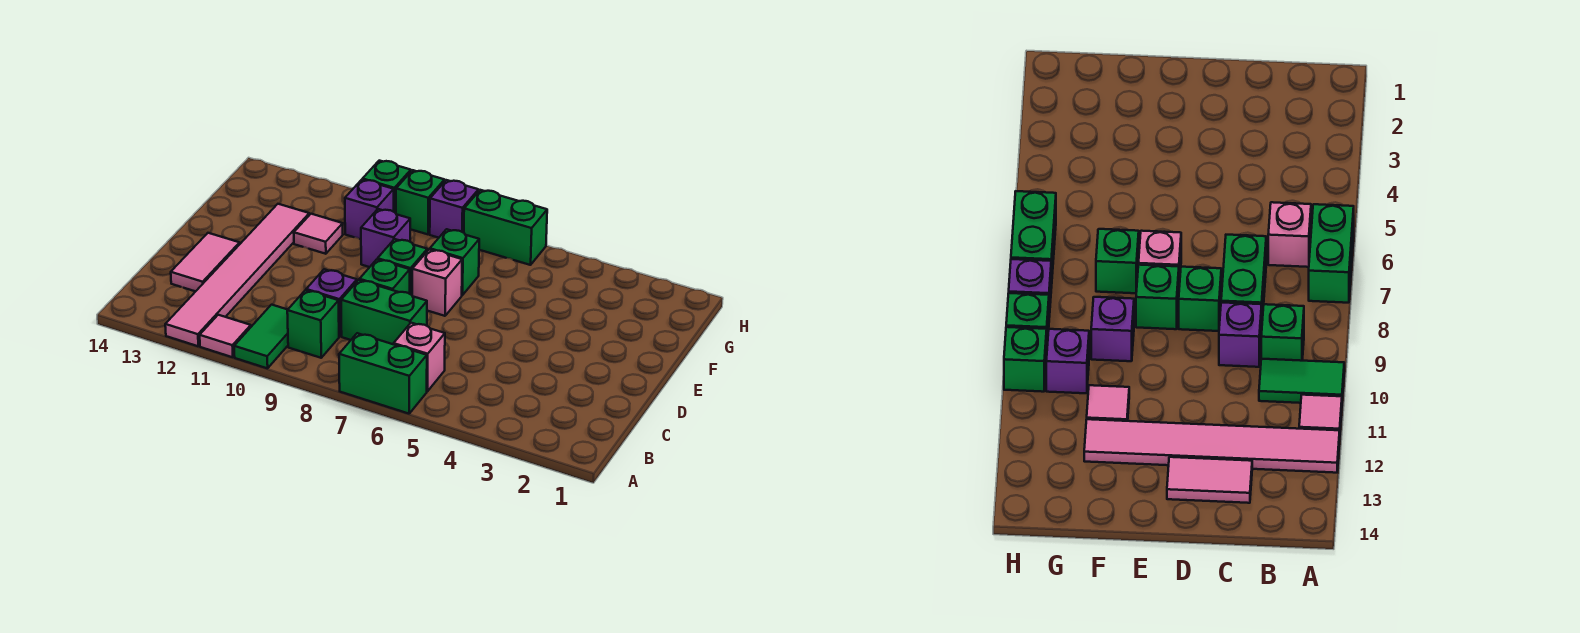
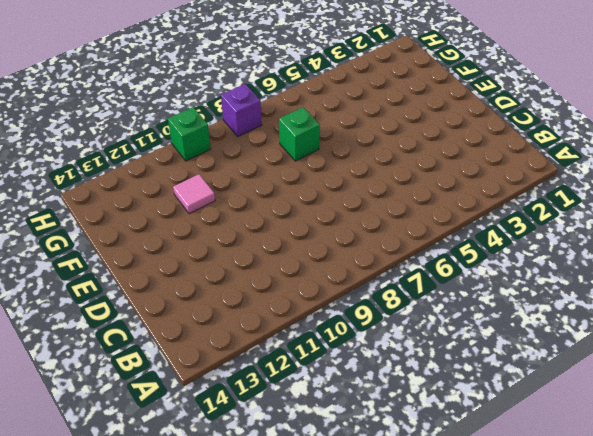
none -> green brick A6:A7 level 1
none -> green tile A10:B10 level 1
none -> pink tile A11 level 1

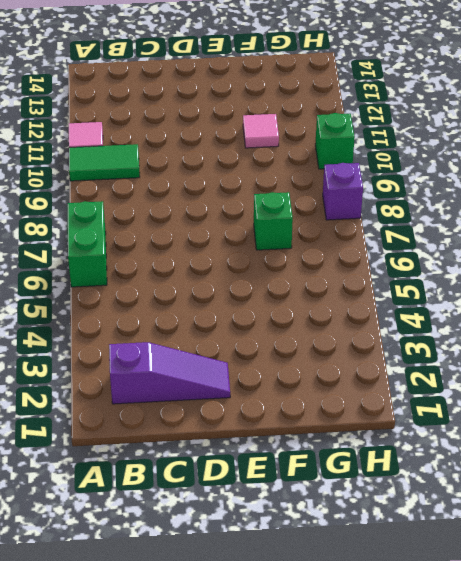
purple slope B2:D2 level 1 top B -> none
none -> pink tile A12:F12 level 1
none -> pink brick B6 level 1
none -> green brick B9 level 1

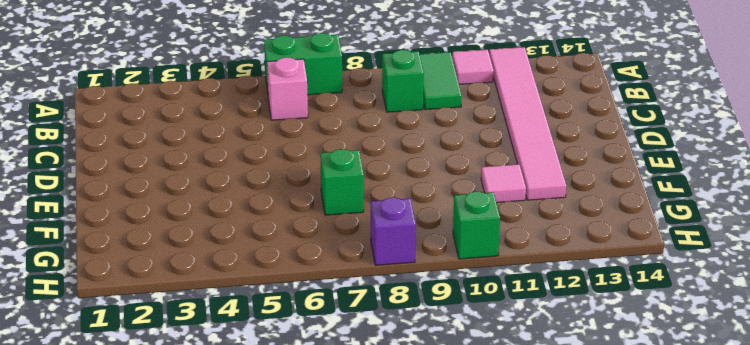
none -> green brick C7:C8 level 1
none -> purple brick C9 level 1
none -> pink tile C13:D13 level 1

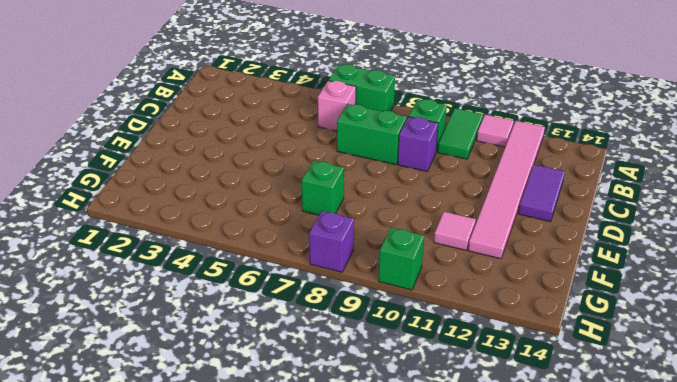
purple tile C13:D13 level 1 -> pink tile C13:D13 level 1
none -> green brick D8 level 1
none -> pink brick E7 level 1
none -> green brick E8 level 1

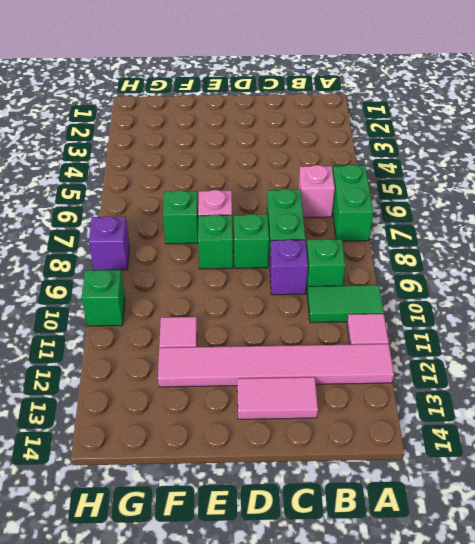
none -> purple brick F9 level 1
none -> purple brick G10 level 1
none -> green brick H6:H7 level 1

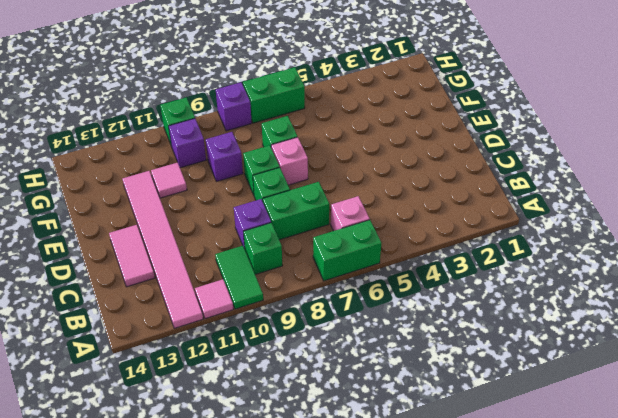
none -> green brick H9 level 1

